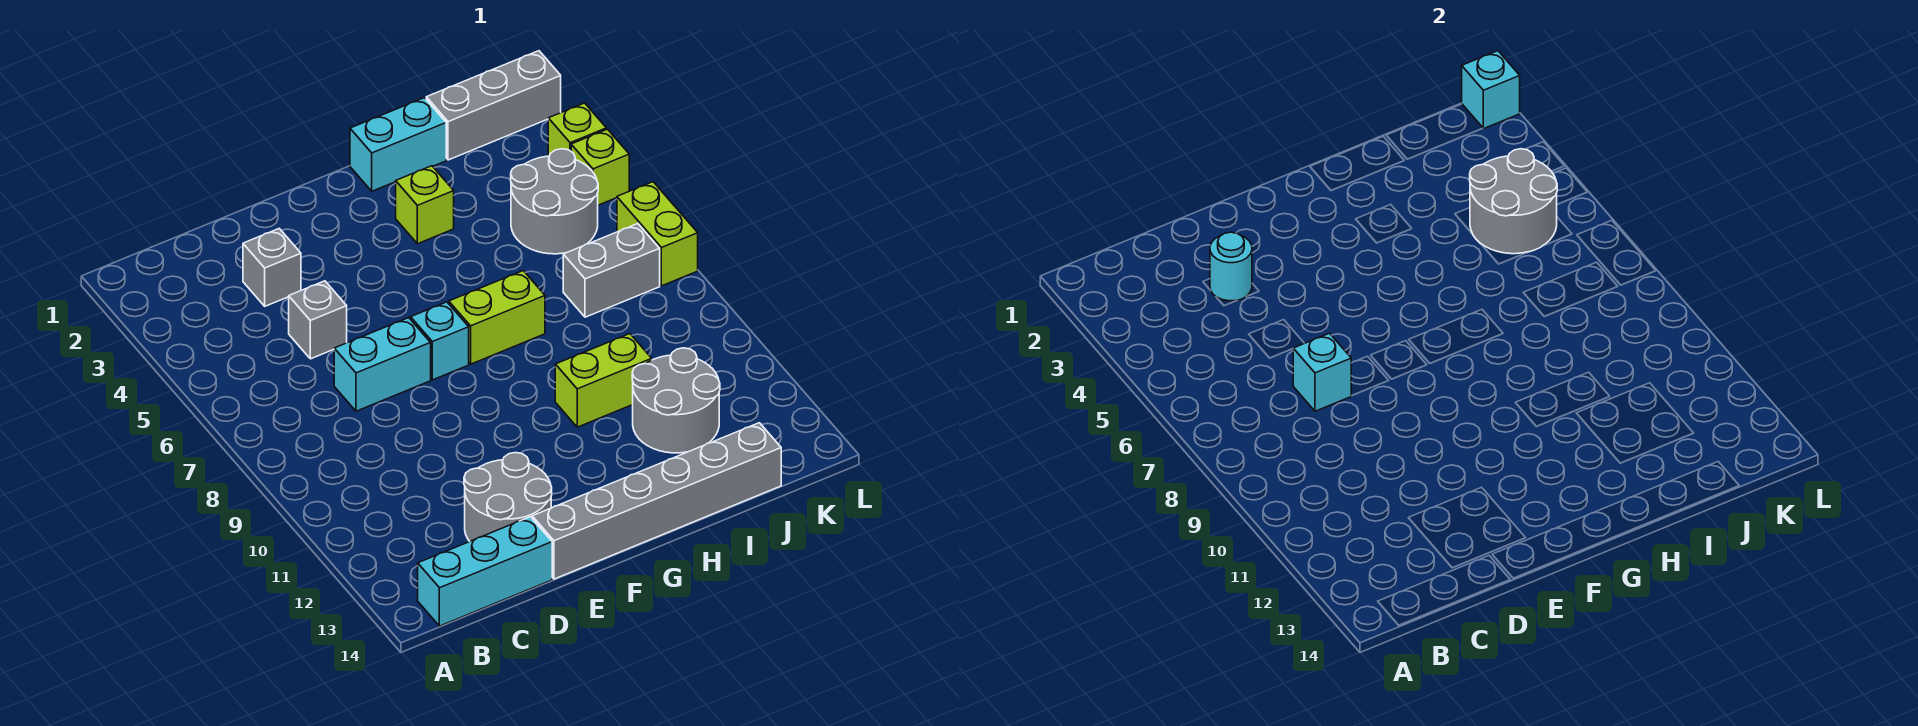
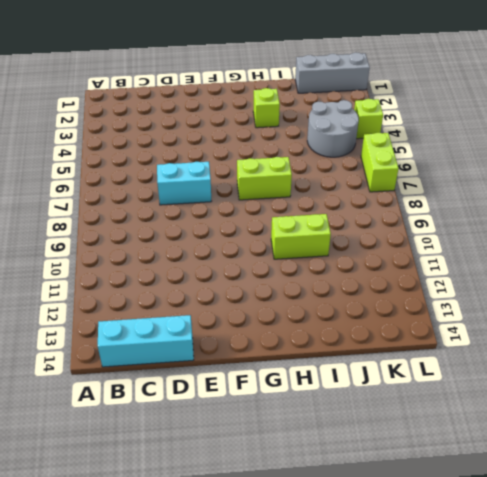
none -> grey brick D3 level 1
none -> grey brick D5 level 1
none -> grey round brick D12:E13 level 1

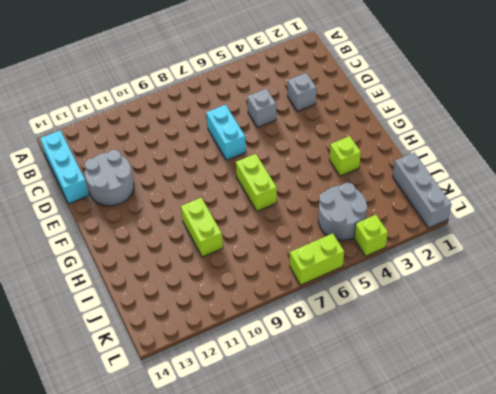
none -> grey brick E14:J14 level 1
none -> cyan brick F7 level 1
none -> cyan brick H1:I1 level 1

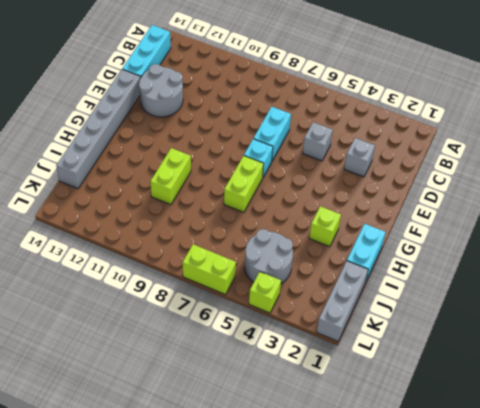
none -> grey round brick I11:J12 level 1
none -> grey brick J7:K7 level 1
none -> lime brick L3 level 1

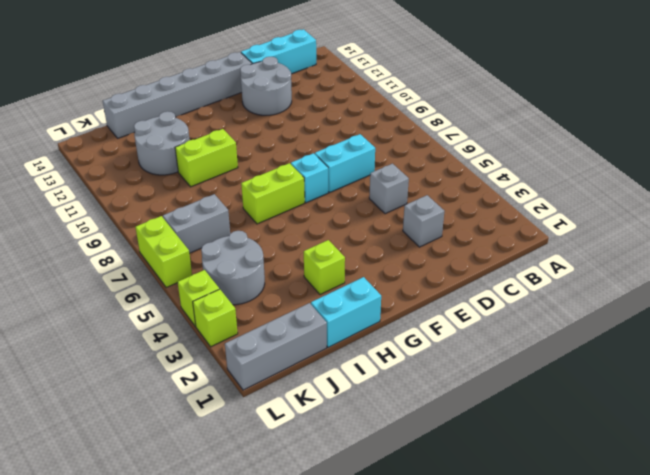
none -> cyan round brick D3 level 2
none -> cyan brick D7 level 2
none -> grey round brick J4:K5 level 2

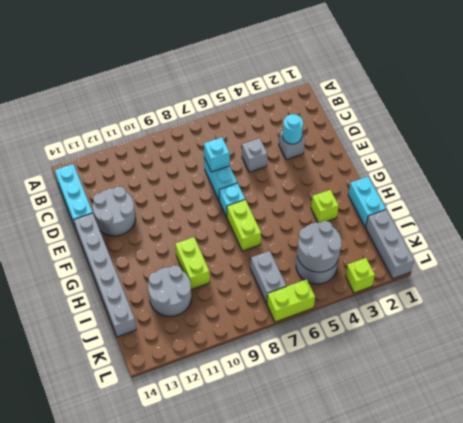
none -> lime brick L4 level 1
none -> cyan brick L1 level 2

